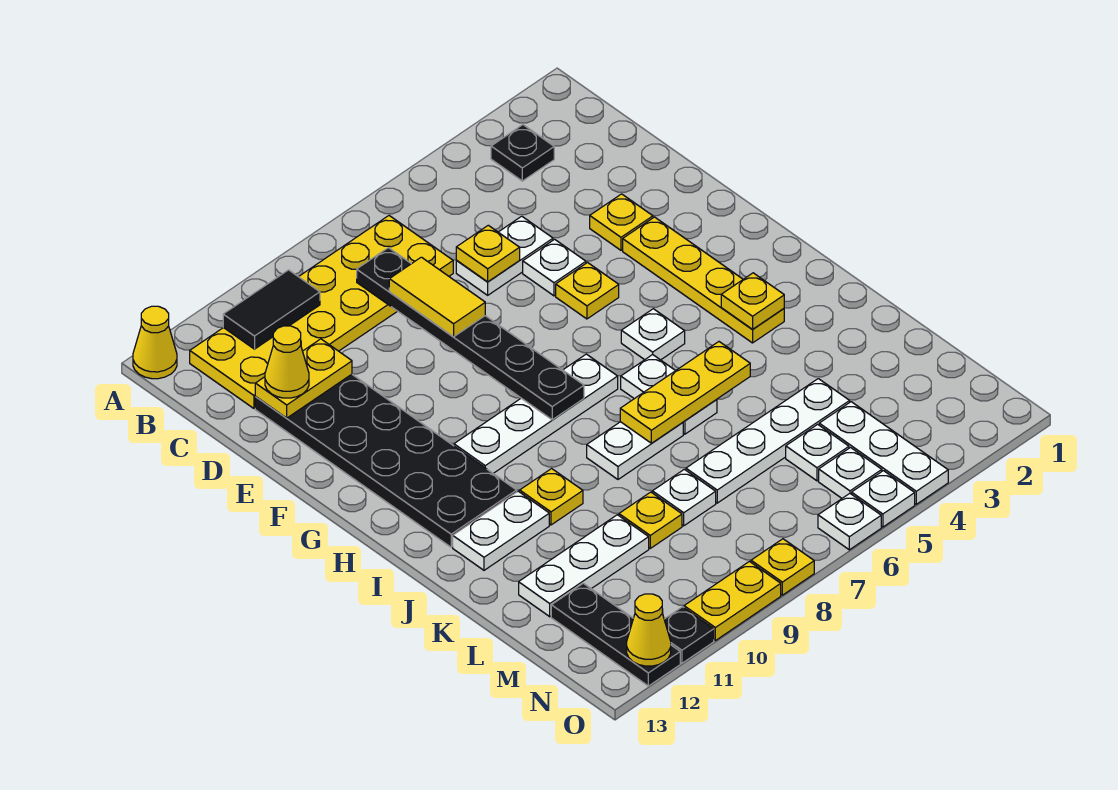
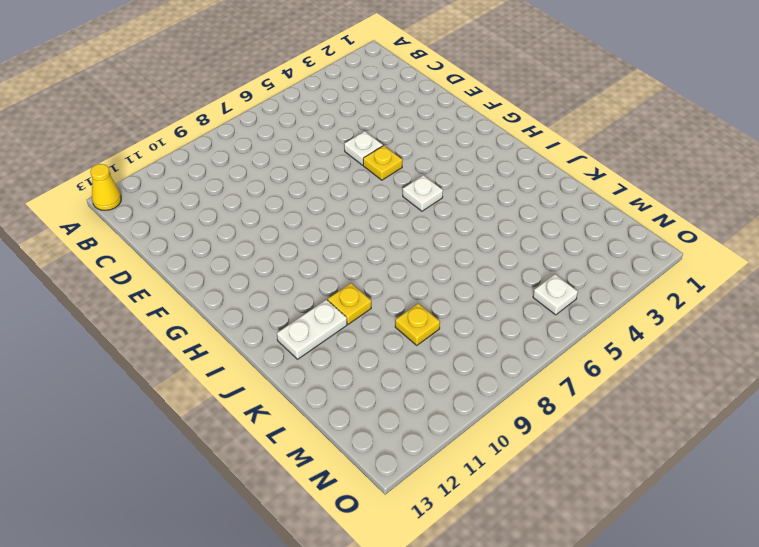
none -> black plate B3 level 1
none -> yellow plate B7:C12 level 1
none -> white plate D5:D6 level 1
none -> black plate D11:I12 level 1

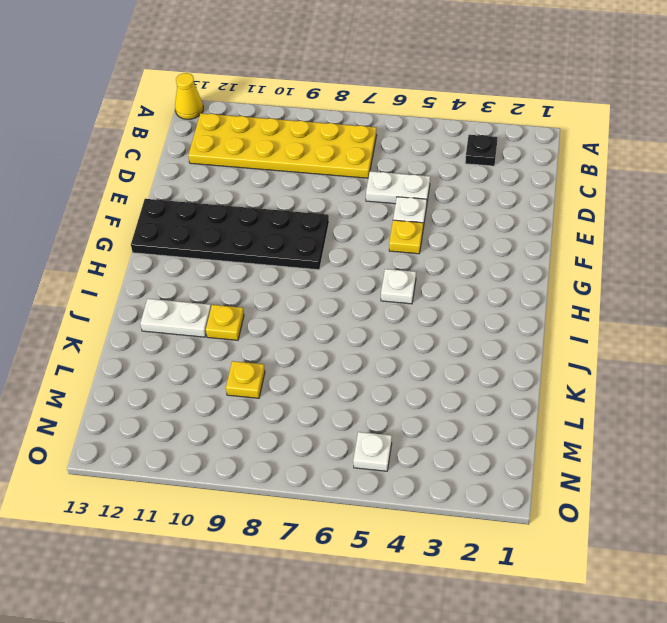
black plate F8:G13 level 1 -> black plate D11:I12 level 1
none -> yellow plate E3 level 1
none -> yellow plate F3:I3 level 1
none -> white plate H7:H10 level 1
none -> white plate I6:J6 level 1

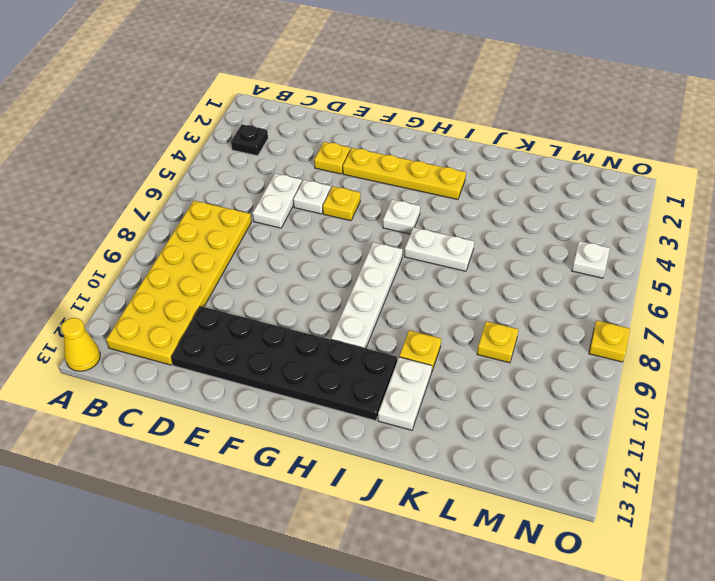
none -> white plate J7:J8 level 1
none -> white plate L4:L7 level 1
none -> white plate L8 level 1
none -> white plate L10:L12 level 1

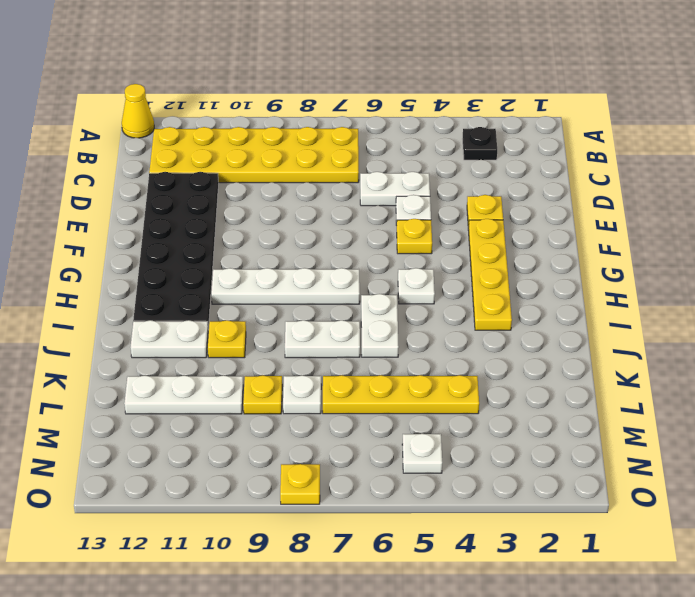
yellow plate L4:L7 level 1 -> white plate L4:L7 level 1
none -> white plate M4:O4 level 1
none -> white plate M5 level 1
none -> black plate M12:O12 level 1
none -> white plate O5 level 1

